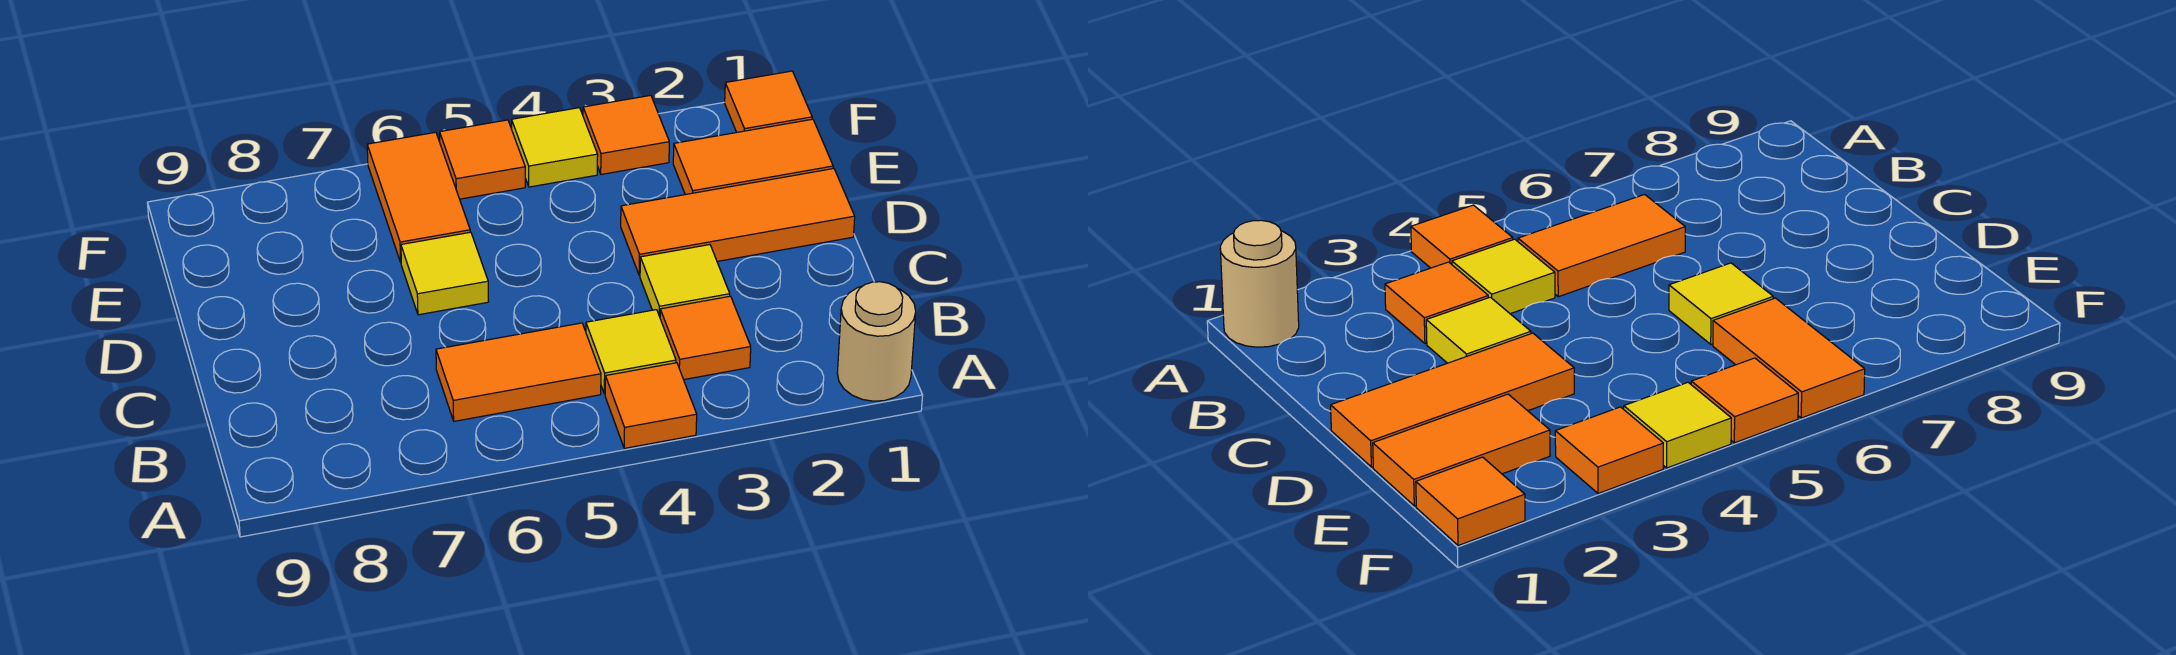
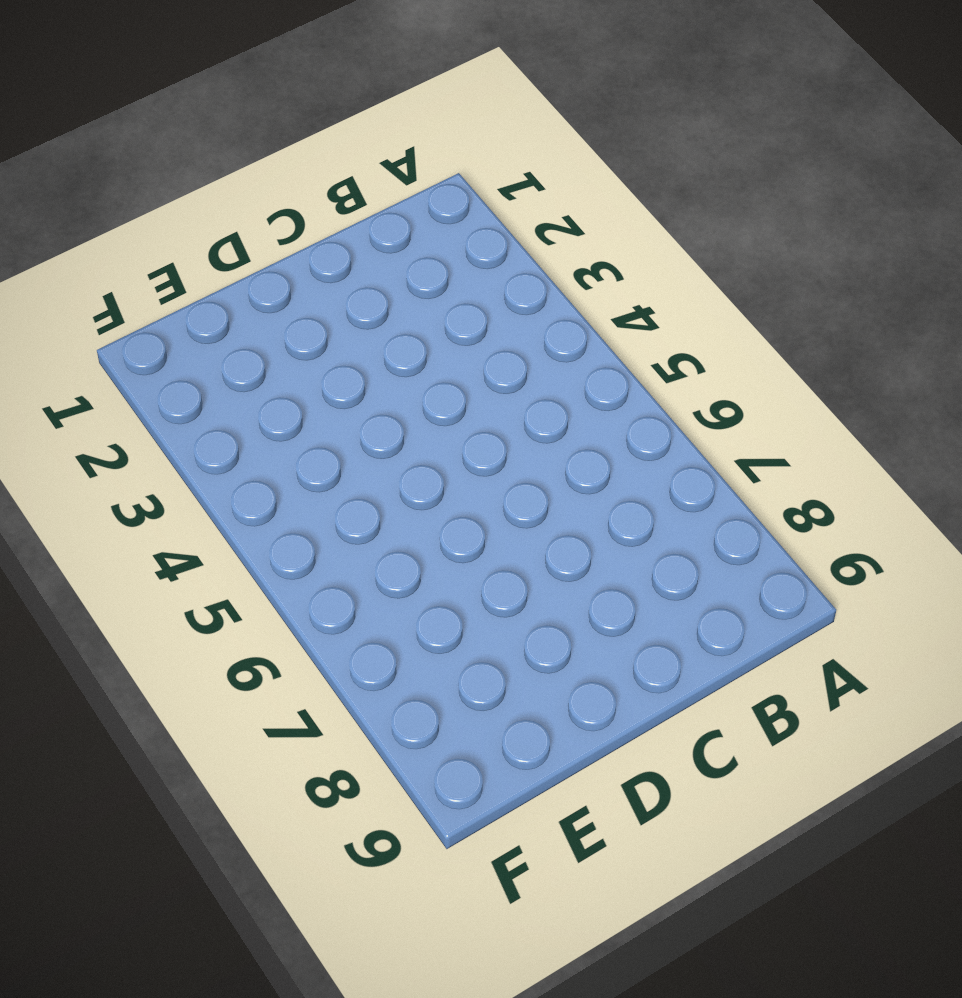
none -> tan round brick A1 level 1
none -> orange tile A4 level 1
none -> orange tile B3 level 1

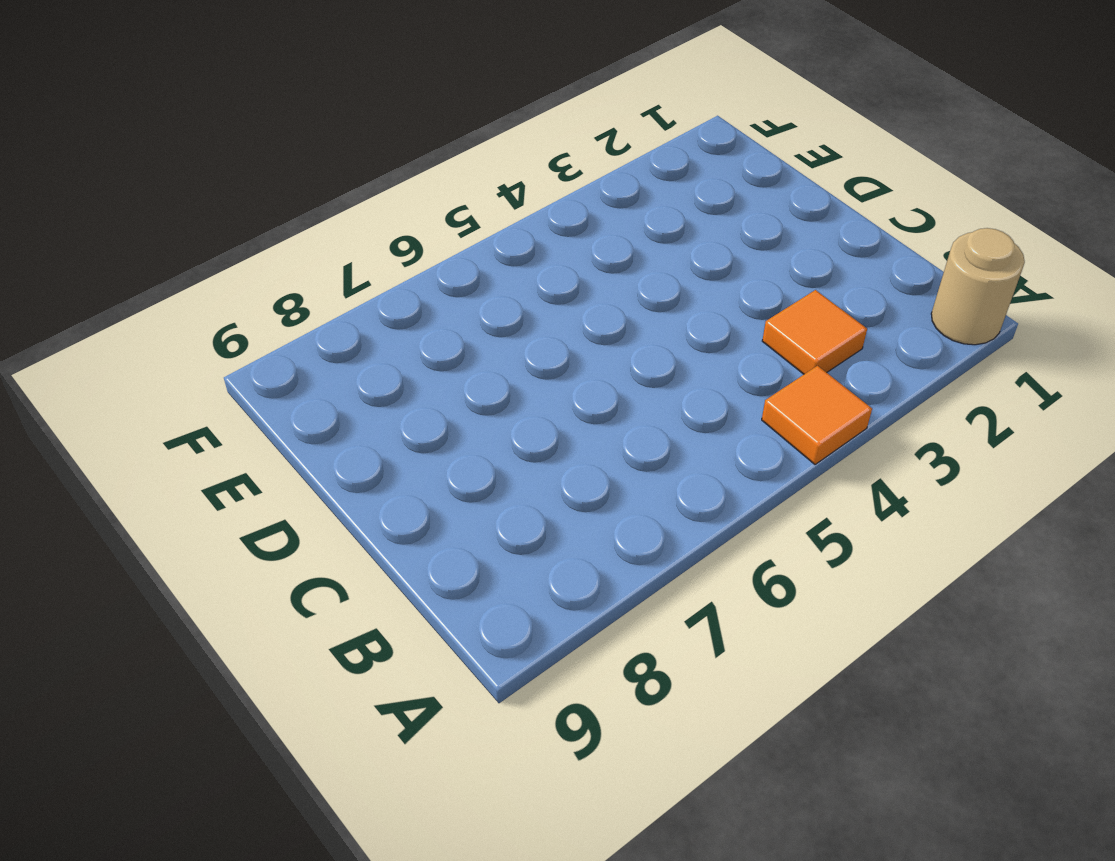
none -> yellow tile B4 level 1
none -> orange tile B5:B6 level 1
none -> yellow tile C3 level 1

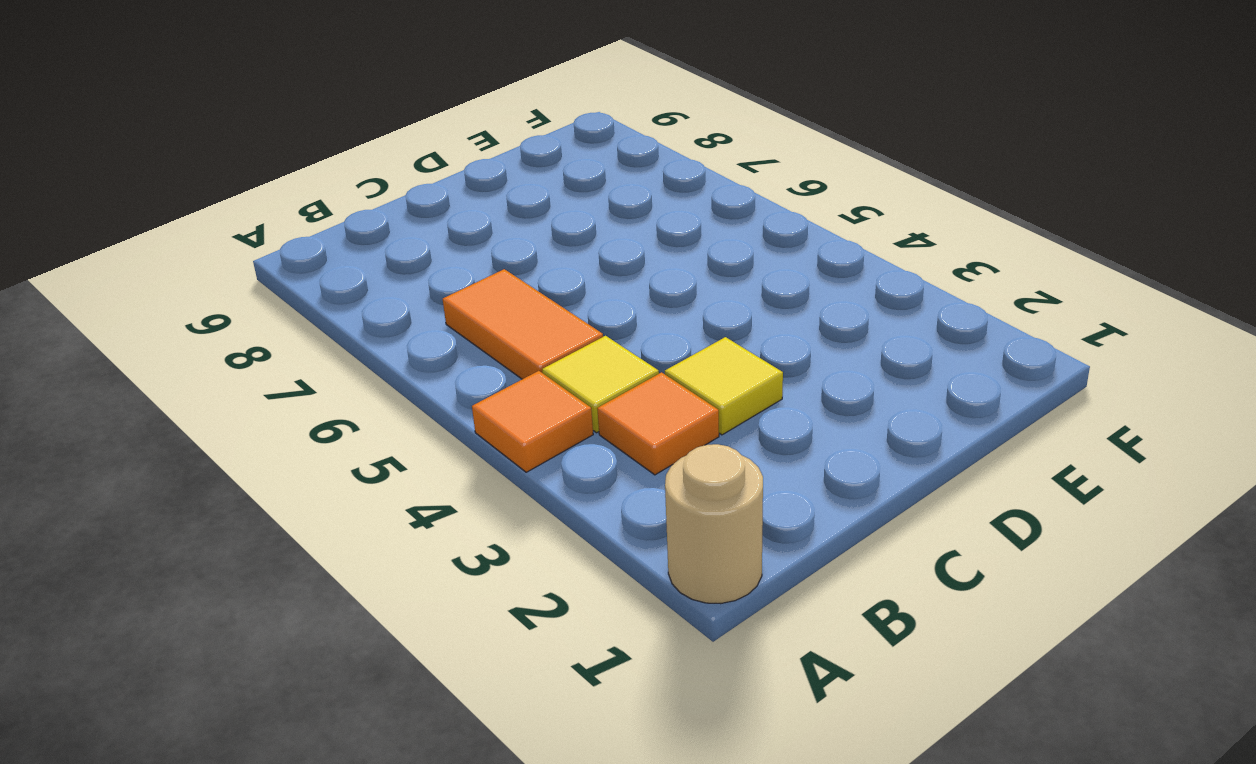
none -> orange tile D1:D3 level 1
none -> yellow tile D6 level 1
none -> orange tile E1:E2 level 1

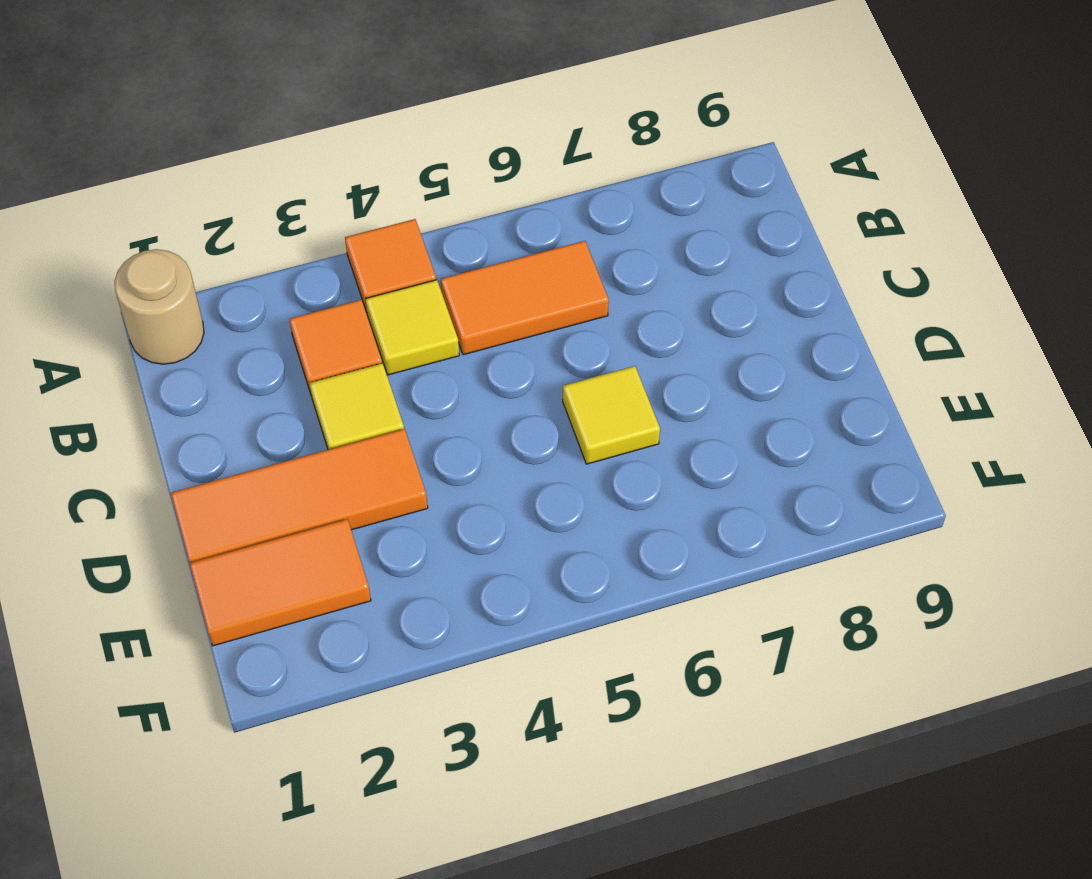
none -> orange tile E6:F6 level 1
none -> orange tile F1 level 1
none -> orange tile F3 level 1

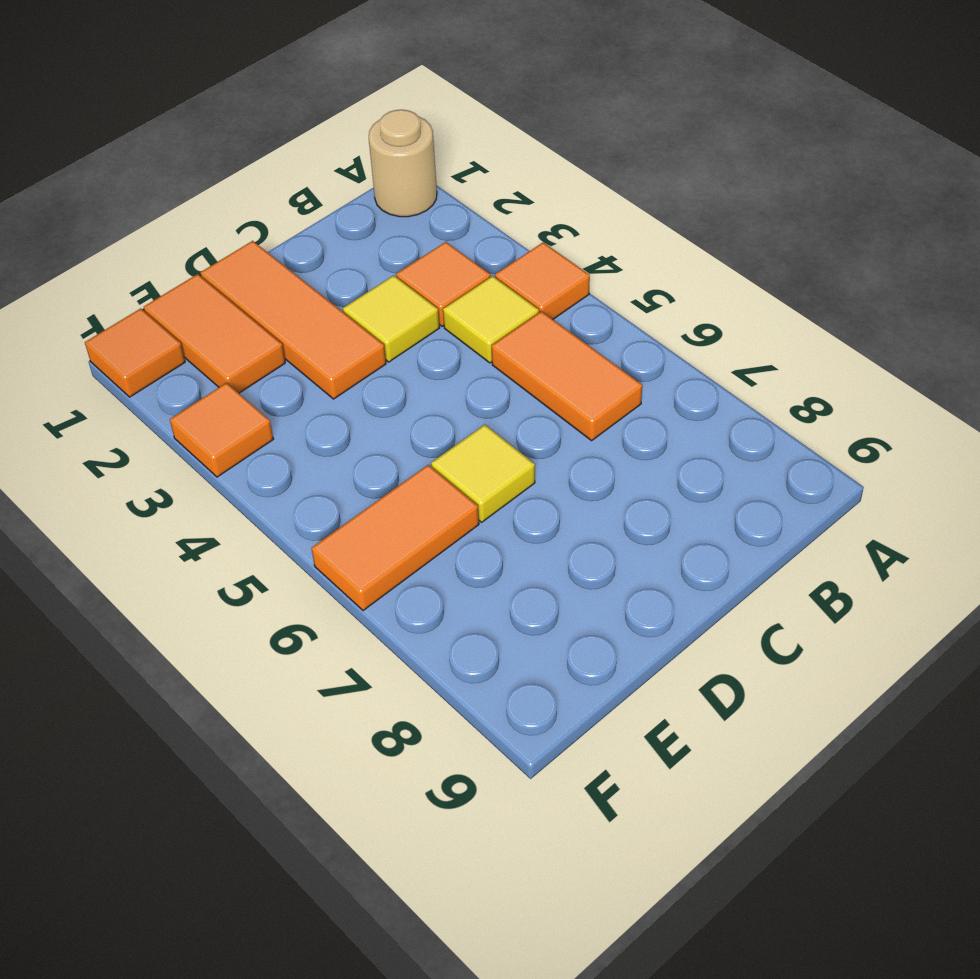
none -> yellow tile F4 level 1
none -> orange tile F5 level 1

